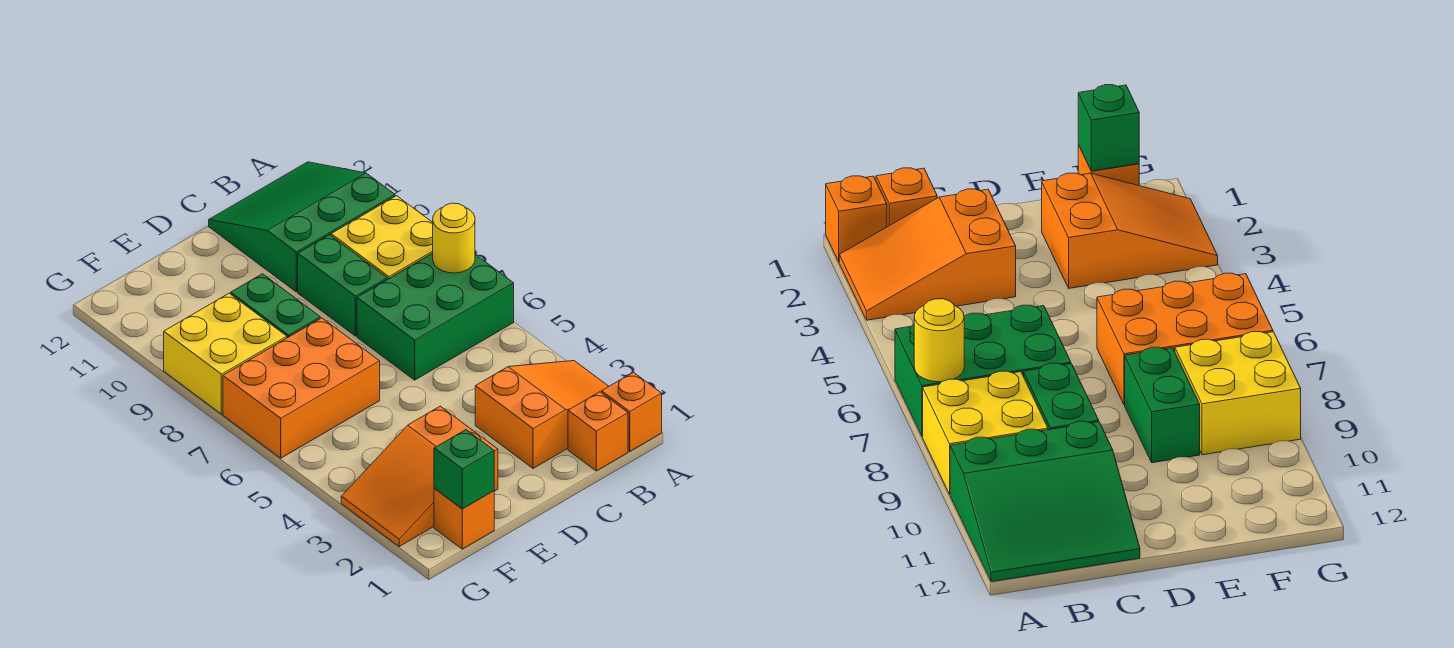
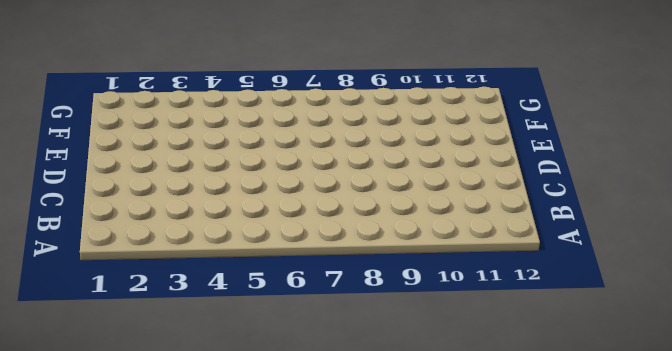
none -> orange brick A1 level 1
none -> orange slope A2:C3 level 1 top C
none -> green brick A6:C7 level 1

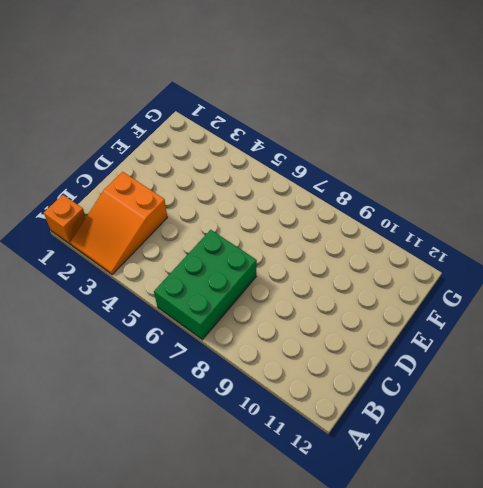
none -> yellow brick A8:B9 level 1
none -> green slope A10:C12 level 1 top 10
none -> orange brick B1 level 1

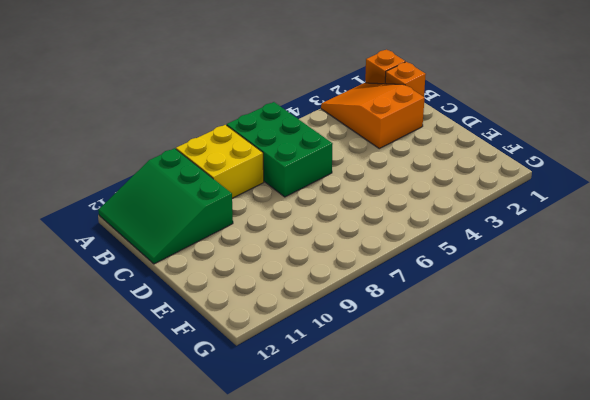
none -> green brick C8:C9 level 1
none -> orange slope E2:G3 level 1 top E
none -> orange brick E6:G7 level 1

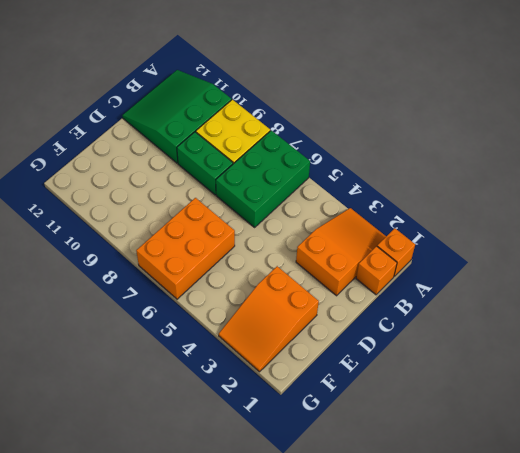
none -> green brick E8:E9 level 1
none -> orange brick F1 level 1
none -> yellow brick F8:G9 level 1

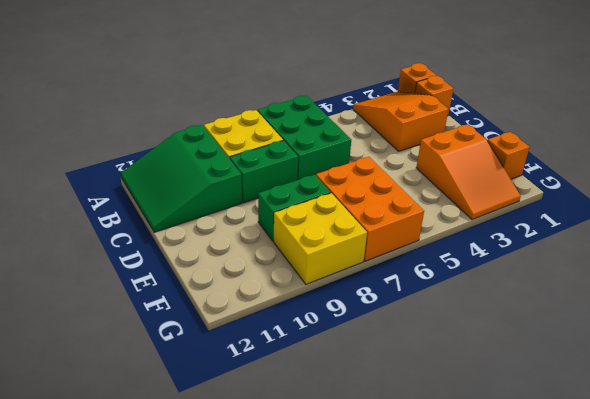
none -> yellow round brick A7 level 2
none -> green brick F1 level 2

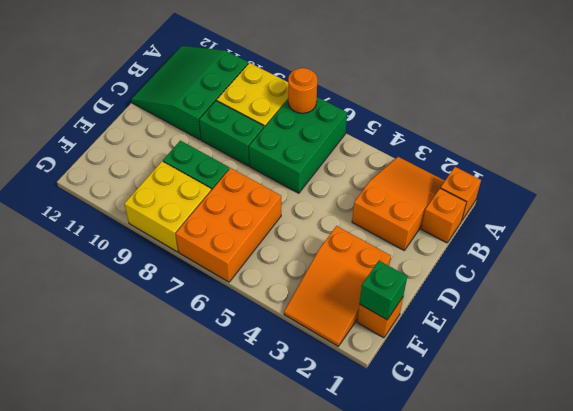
orange round brick A7 level 2 -> yellow round brick A7 level 2

